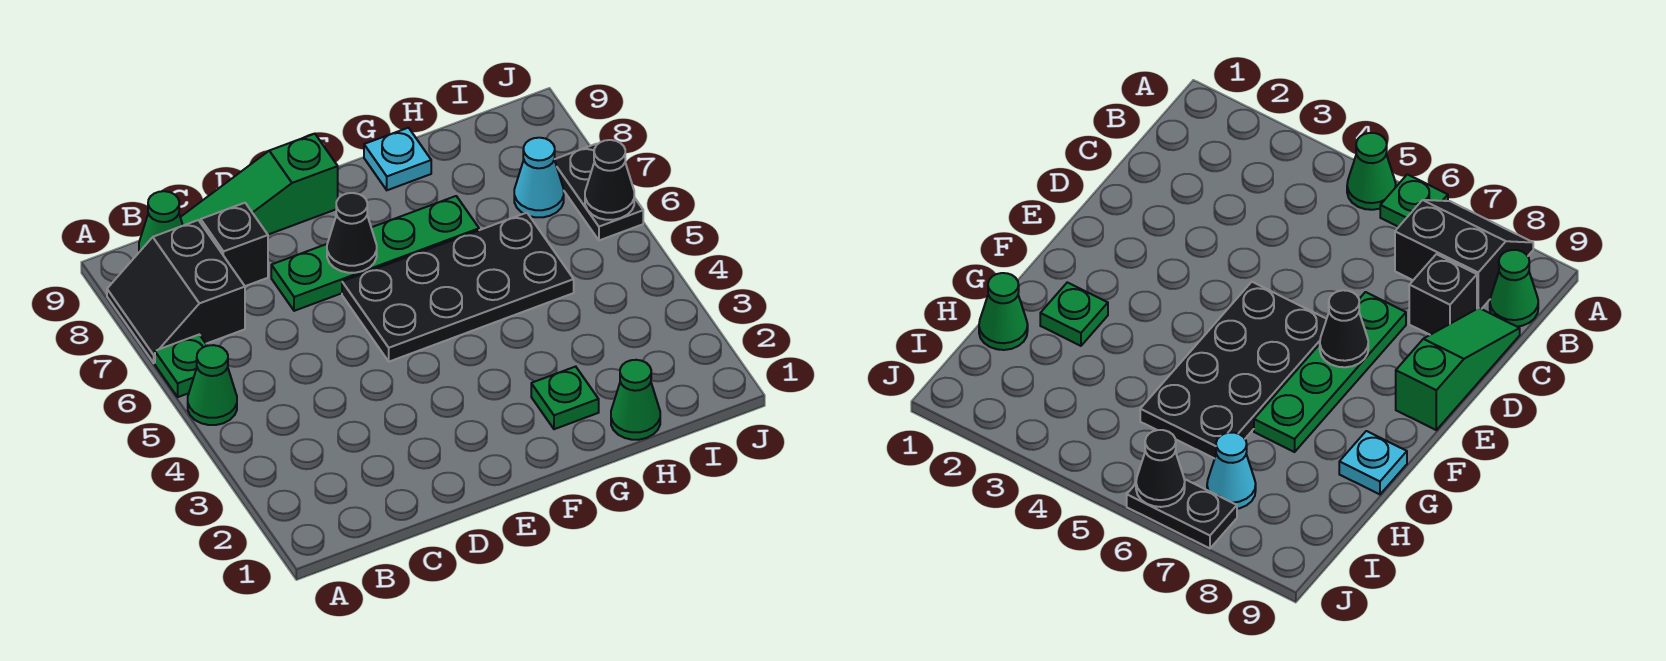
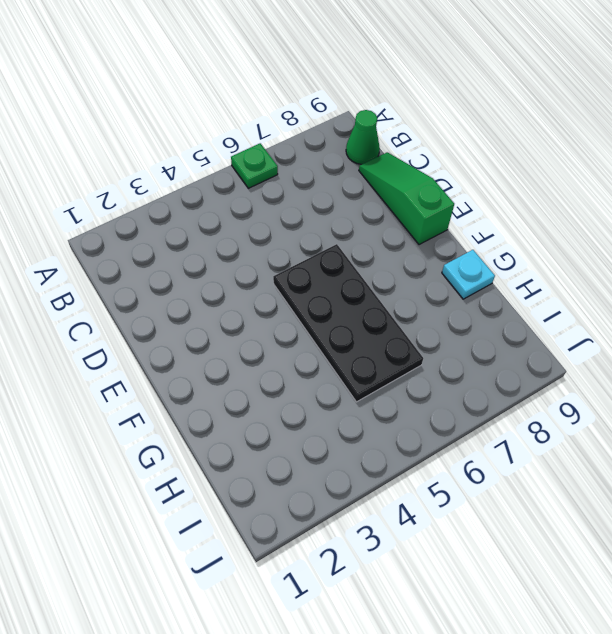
none -> green cone A5 level 1
none -> black slope A7:B8 level 1 top B
none -> black brick C8 level 1

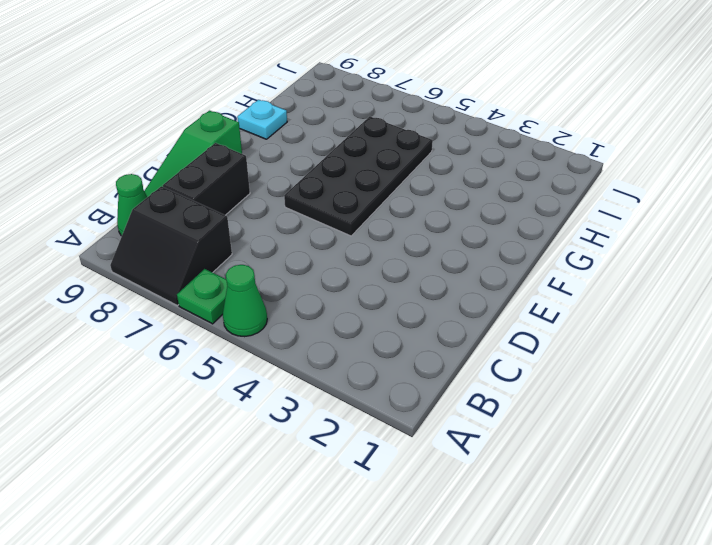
black brick C8:D8 level 1 -> black brick C8 level 1
none -> green plate D7:G7 level 1
none -> green plate G2 level 1
none -> green cone H1 level 1

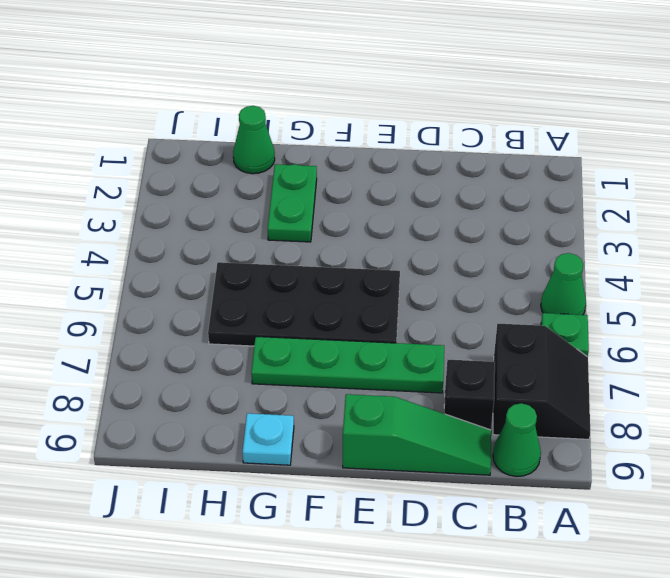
green plate G2:G3 level 1 -> green plate G2 level 1
none -> cyan cone I7 level 1
none -> black plate J6:J7 level 1
none -> black cone E7 level 2

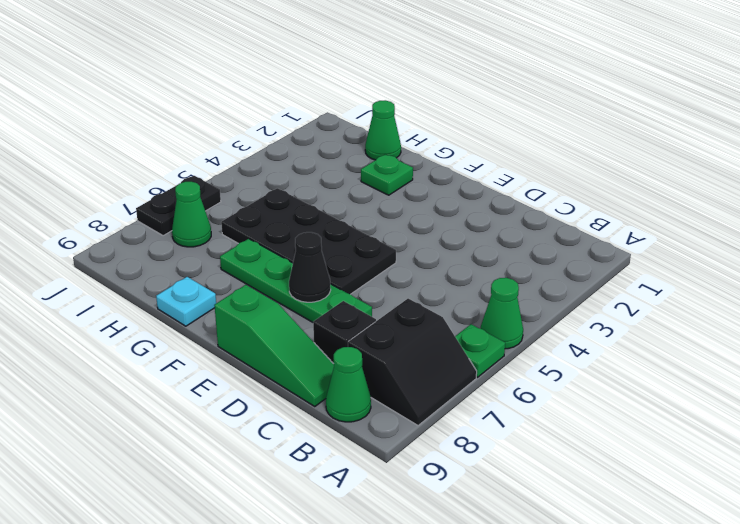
green cone I7 level 1 -> cyan cone I7 level 1
none -> black cone J6 level 2

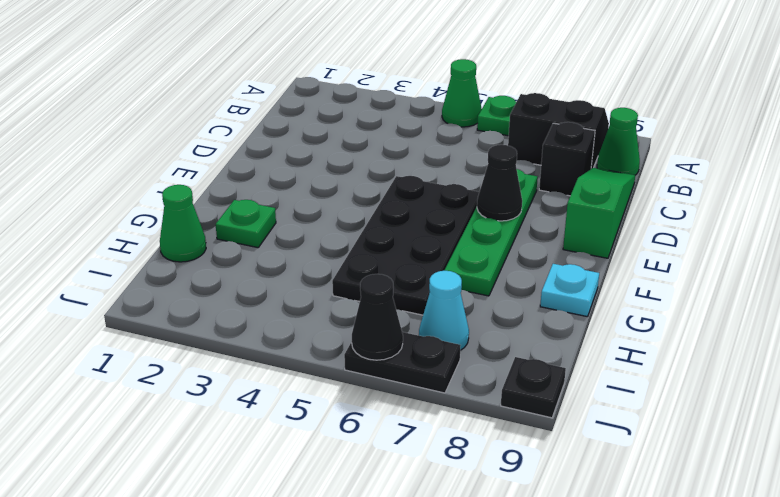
black plate J9 level 1 -> none

